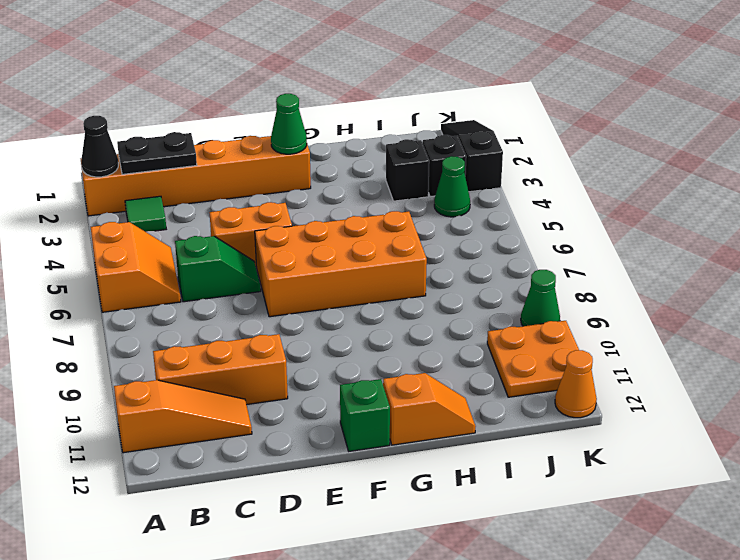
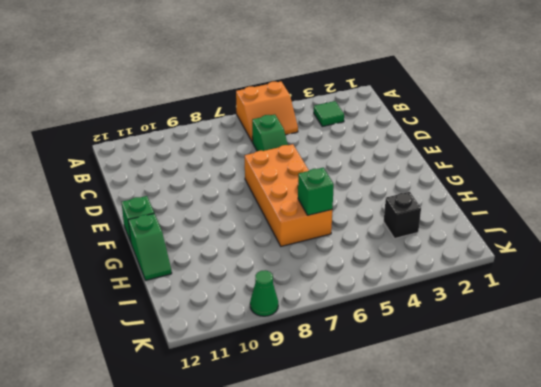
green slope G12:H12 level 1 top G -> orange slope G12:H12 level 1 top G
green brick H6 level 2 -> none
none -> orange brick A2:F2 level 1
none -> orange slope A11:C11 level 1 top A
none -> orange brick B10:D10 level 1

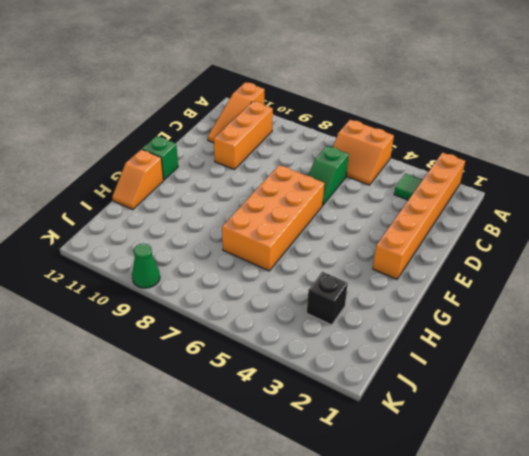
none -> orange brick D5:E5 level 1
none -> black brick J3 level 1
none -> green cone J4 level 1

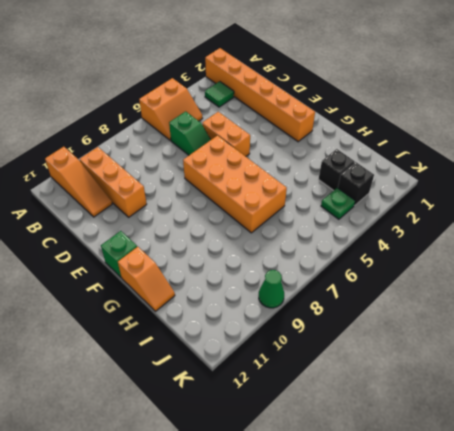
green plate J4 level 1 -> green cone J4 level 1
none -> orange plate J10:K11 level 1
none -> black slope K1:K3 level 1 top 3
none -> orange cone K12 level 1

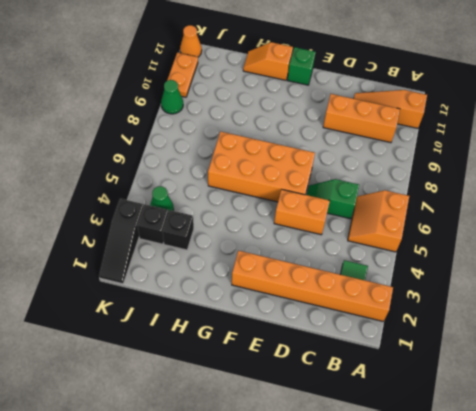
orange plate K10:K11 level 1 -> orange plate J10:K11 level 1
none -> black cone A2 level 2
none -> black plate B2:C2 level 2
none -> green cone F2 level 2

